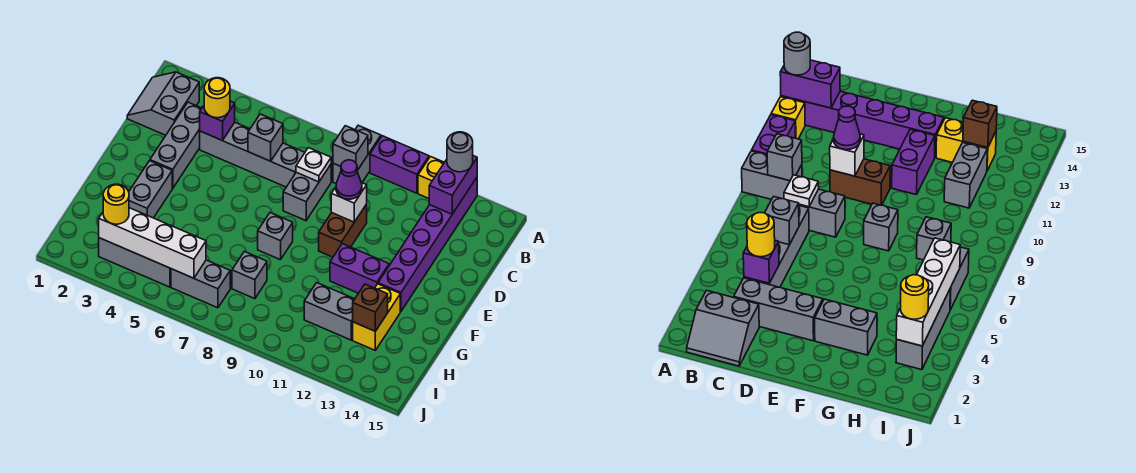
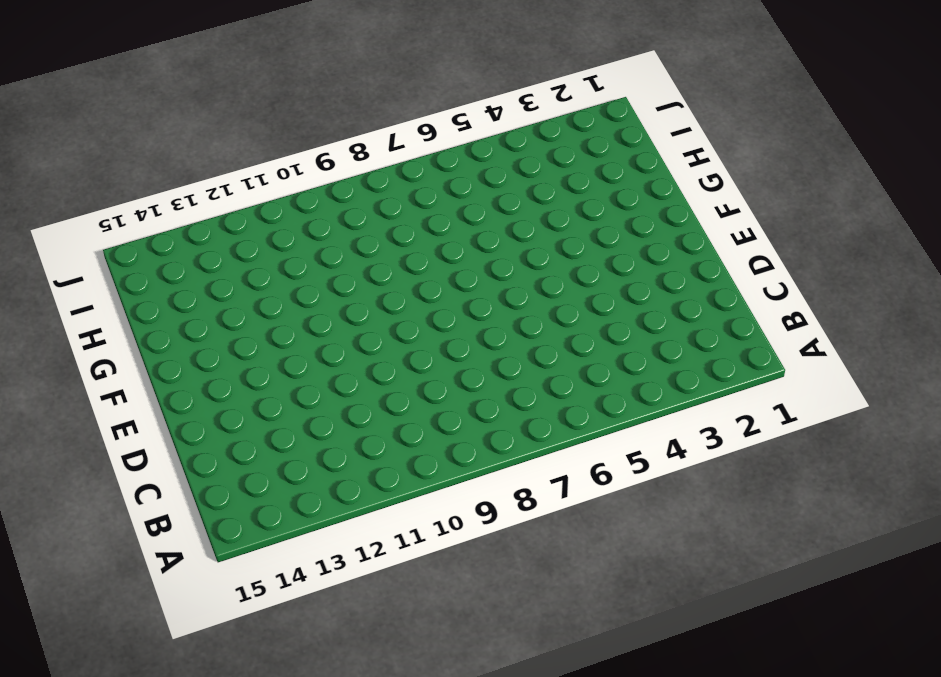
none -> grey brick A9:B9 level 1
none -> purple brick A10:A11 level 1
none -> yellow brick A12 level 1

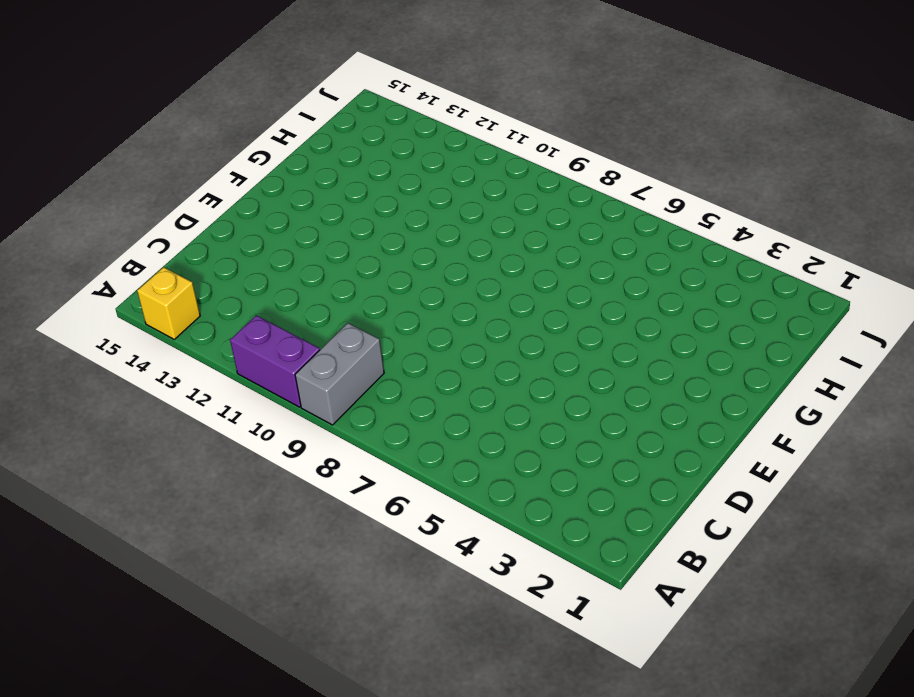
yellow brick A14 level 1 -> yellow brick A12 level 1
none -> purple brick A13:F13 level 1
none -> grey slope B1:C2 level 1 top 2
none -> grey brick C3:E3 level 1

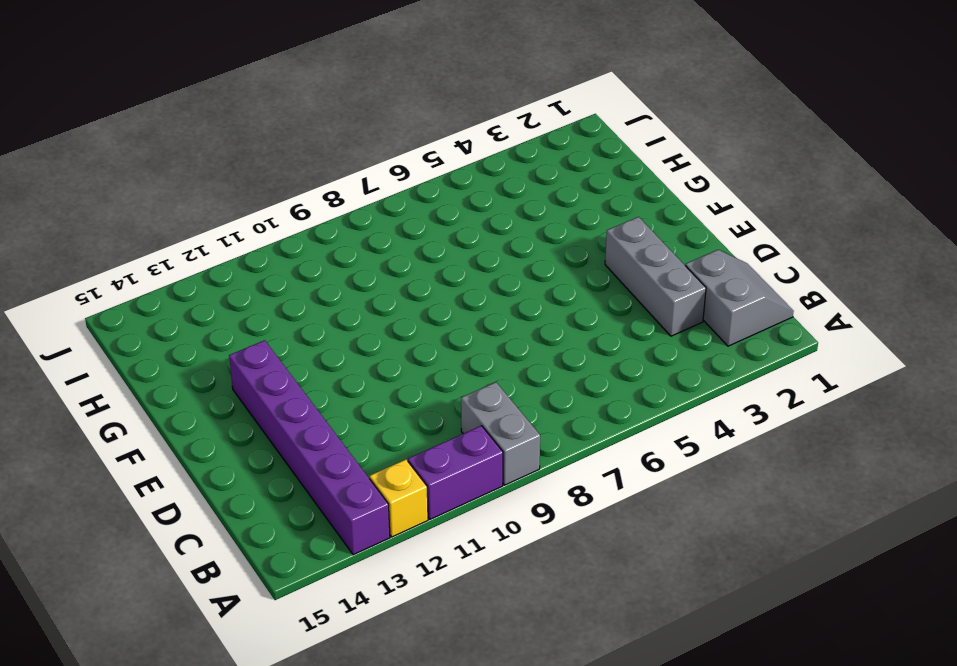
none -> grey brick C4:C7 level 1
none -> grey brick C8:D8 level 1
none -> brown brick D10:E10 level 1

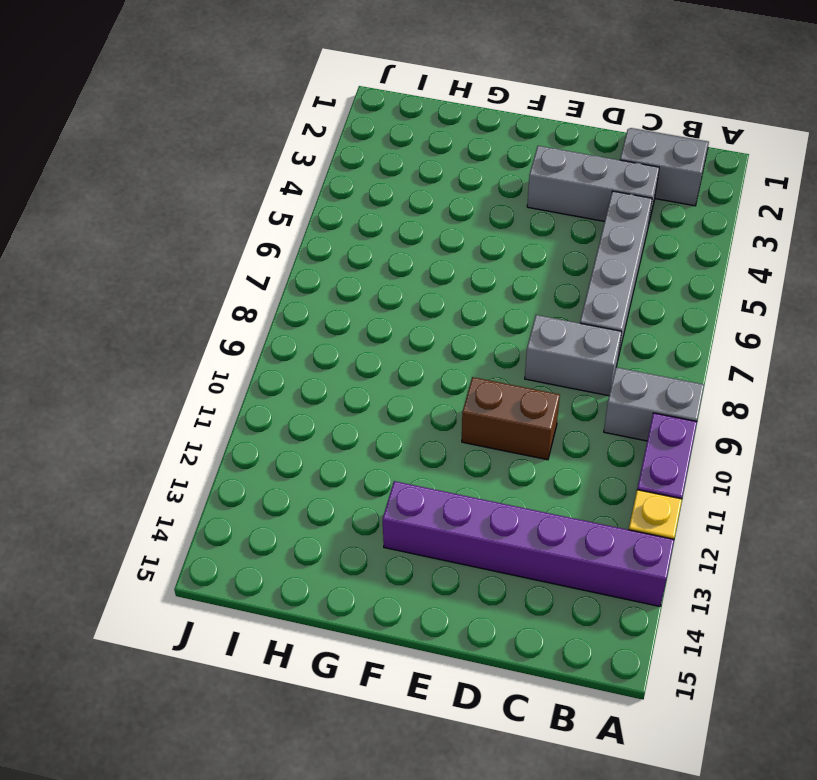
none -> grey brick F3:G3 level 1
none -> grey brick F8 level 1
none -> purple brick F11:F12 level 1

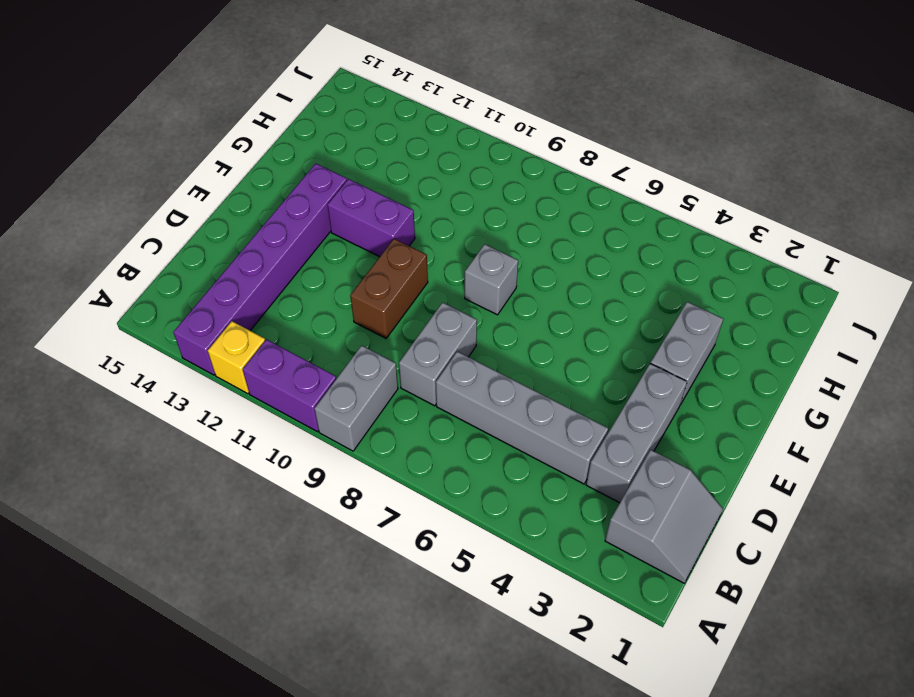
none -> yellow brick G13:H13 level 1
none -> grey brick H8 level 1
none -> grey brick H11:H12 level 1

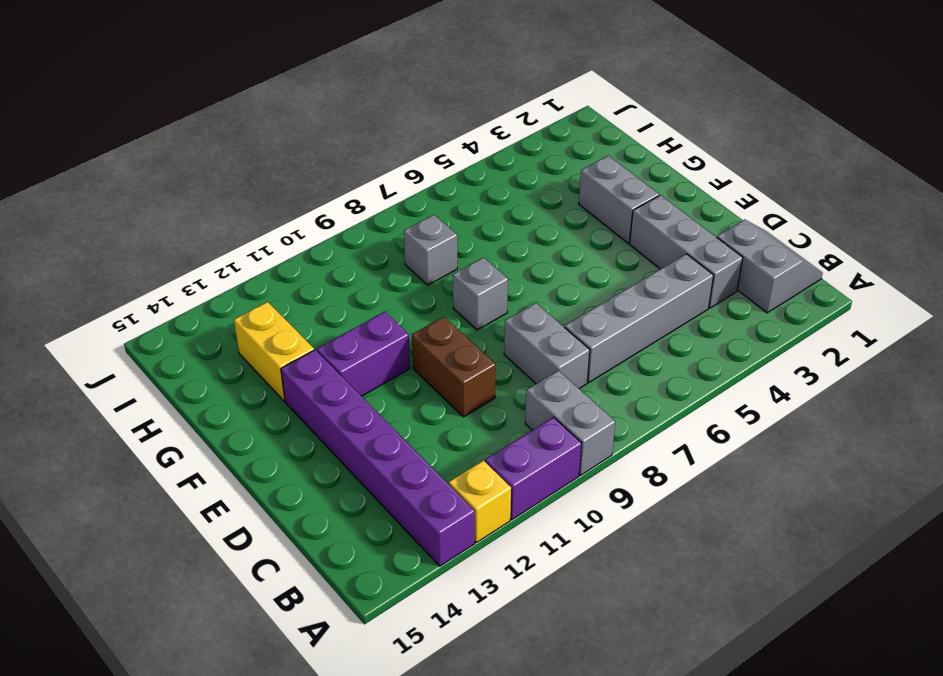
none -> grey brick H11:H12 level 1
none -> grey brick I3:I5 level 1
none -> grey brick I6:I7 level 1

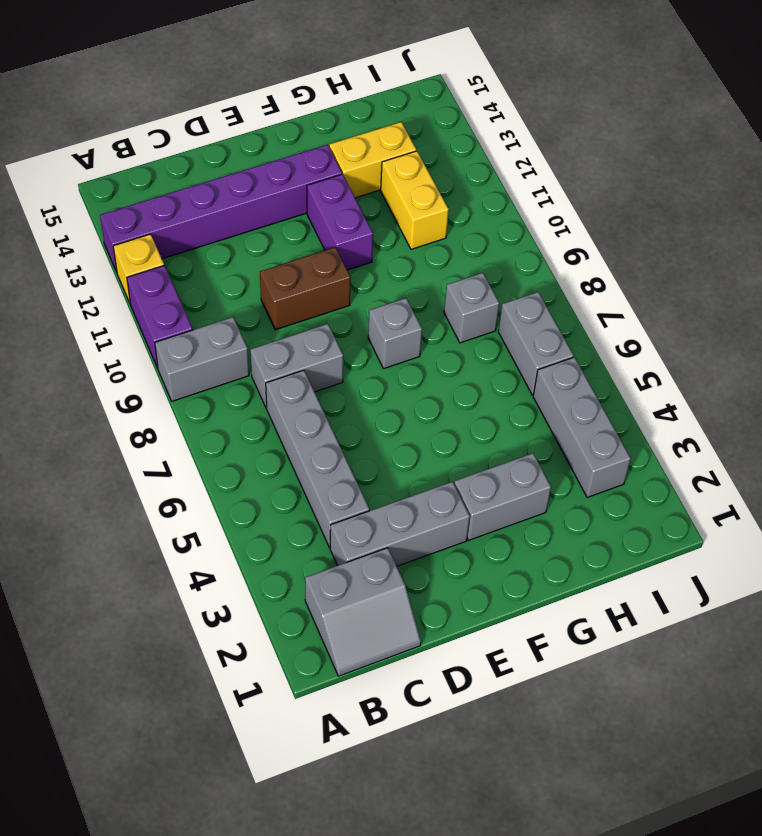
yellow brick H11:H12 level 1 -> grey brick H11:H12 level 1
none -> purple brick A13:B13 level 2
none -> grey brick B9 level 2
none -> purple brick C4 level 2

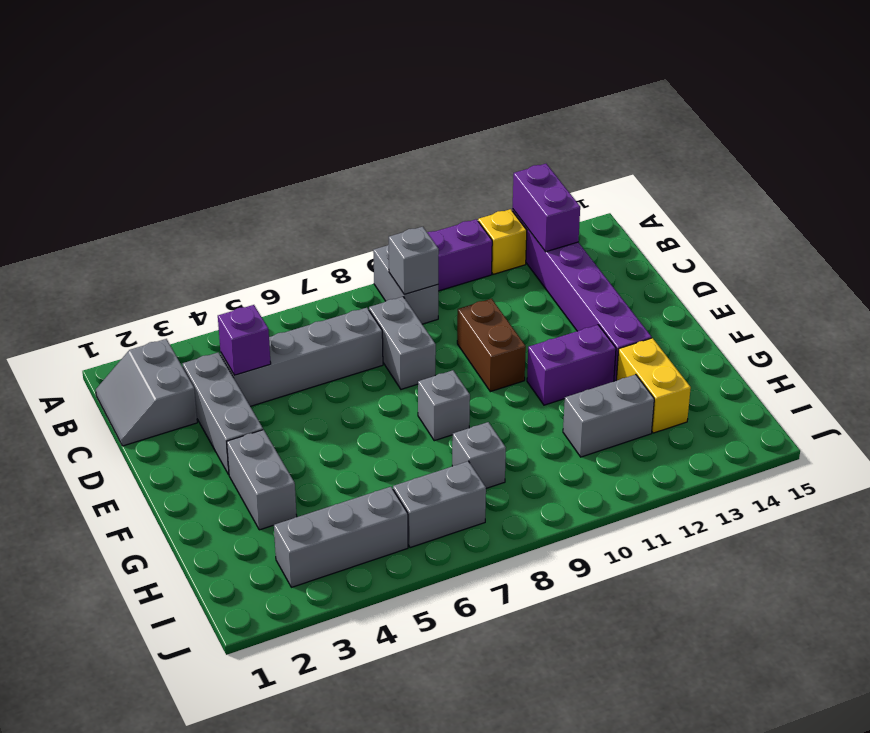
none -> grey brick C6 level 2
none -> white plate C8 level 2
none -> white brick D10 level 2

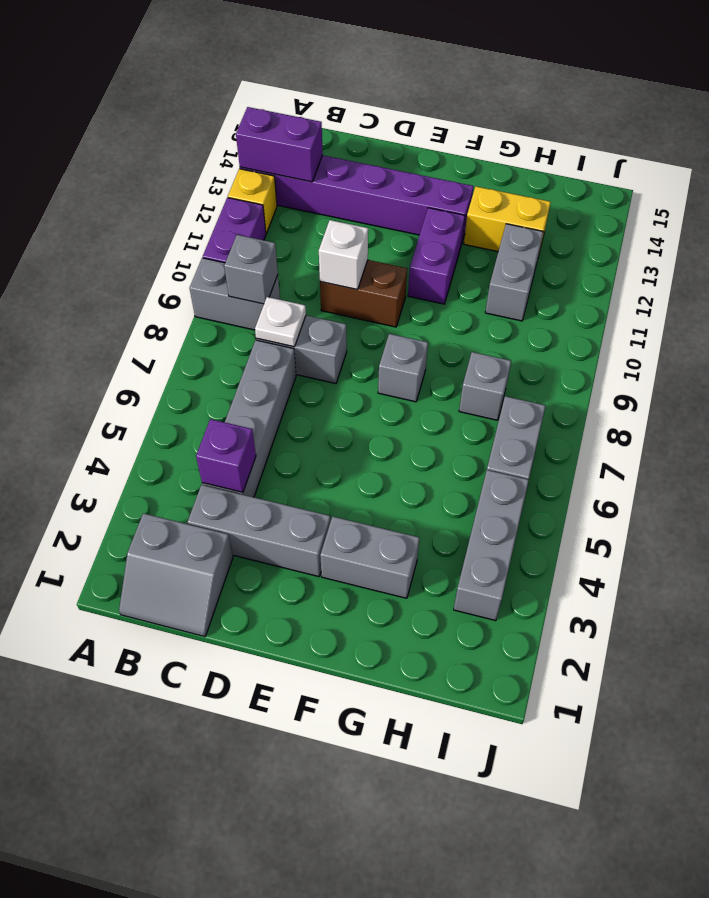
none -> grey brick C6 level 2
none -> brown brick H13 level 2
none -> white brick I3:I6 level 2

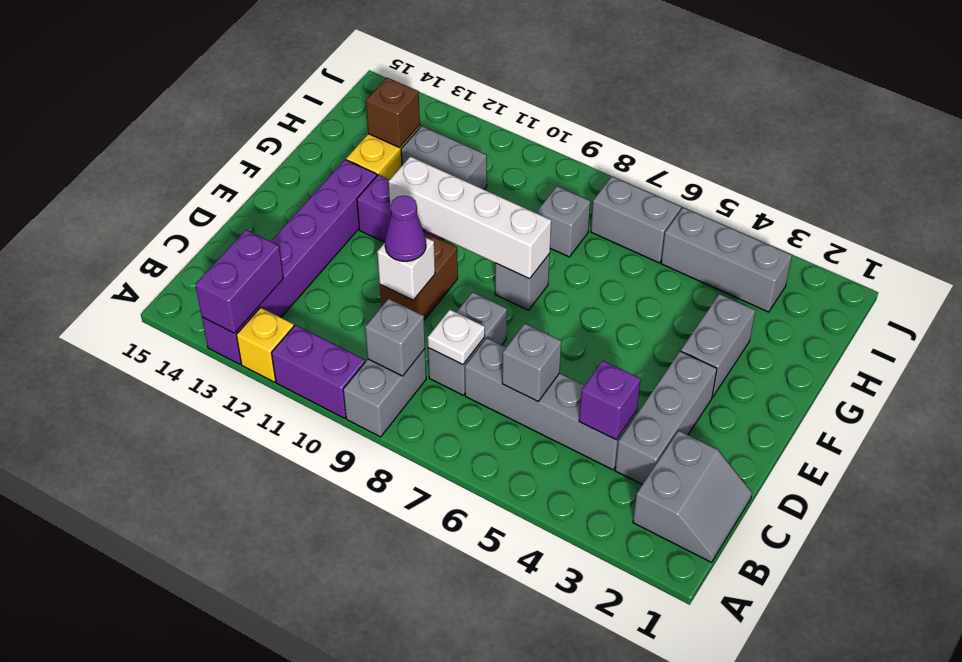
white brick F8:F11 level 2 -> white brick I3:I6 level 2
none -> grey round brick A13 level 3
none -> yellow round brick C4 level 3
none -> yellow round brick I3 level 3

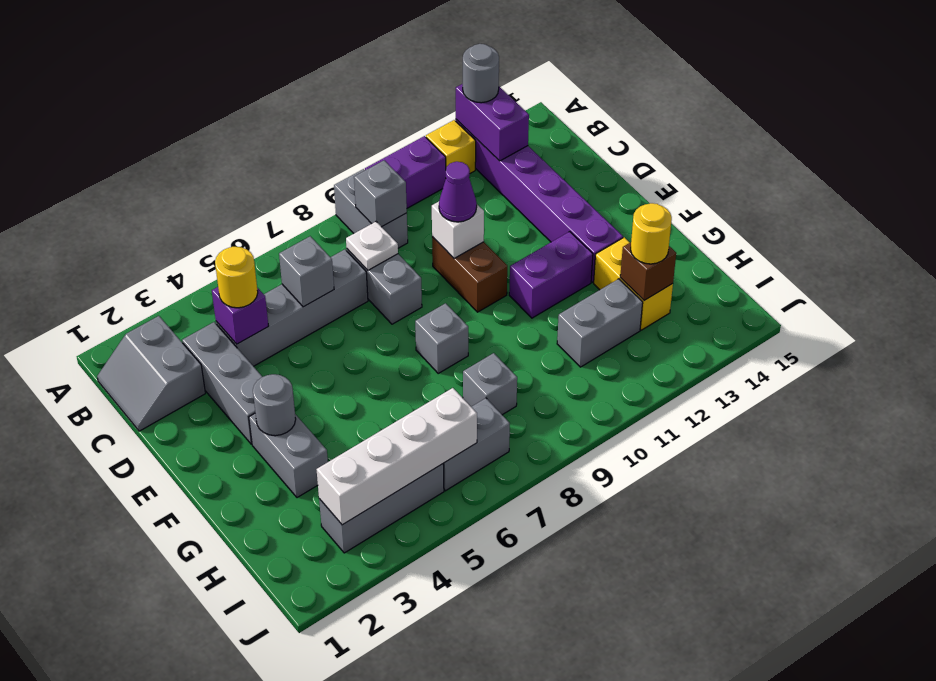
grey round brick F3 level 2 -> none
yellow round brick H13 level 3 -> yellow round brick I3 level 3

